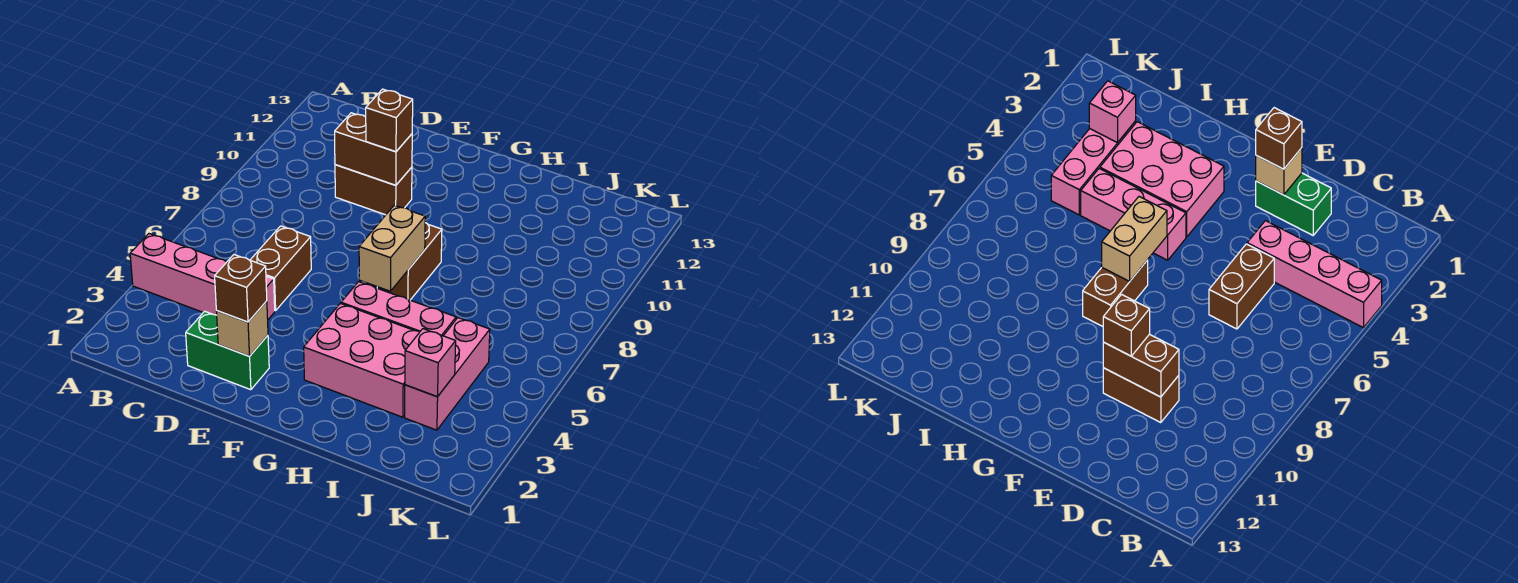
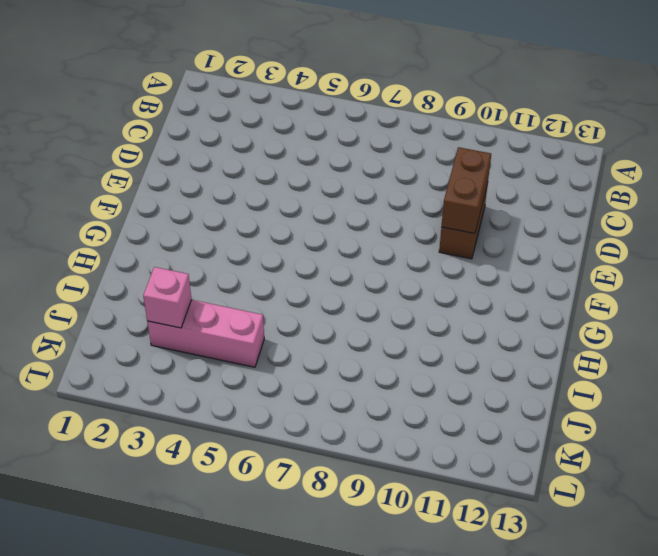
none -> pink brick A4:D4 level 1
none -> green brick D2:E2 level 1
none -> brown brick D5:D6 level 1

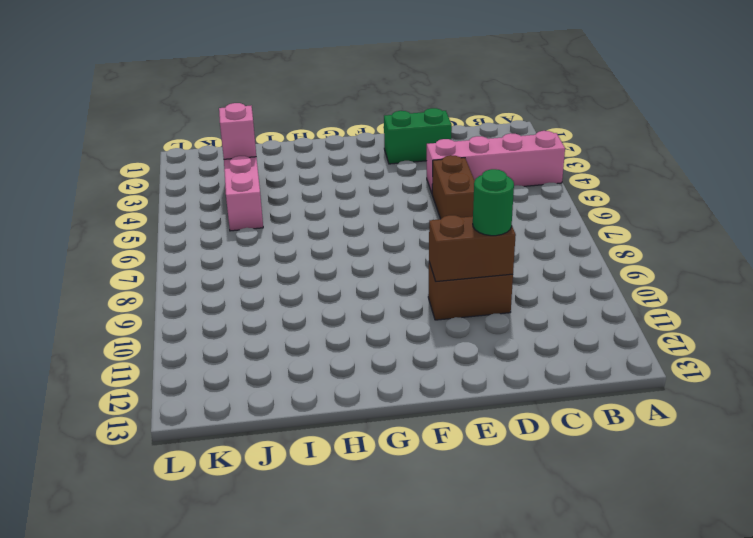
green round brick D10 level 3 -> none
none -> pink brick G3:I4 level 1
none -> pink brick G5:I5 level 1
none -> brown brick G7:G8 level 1

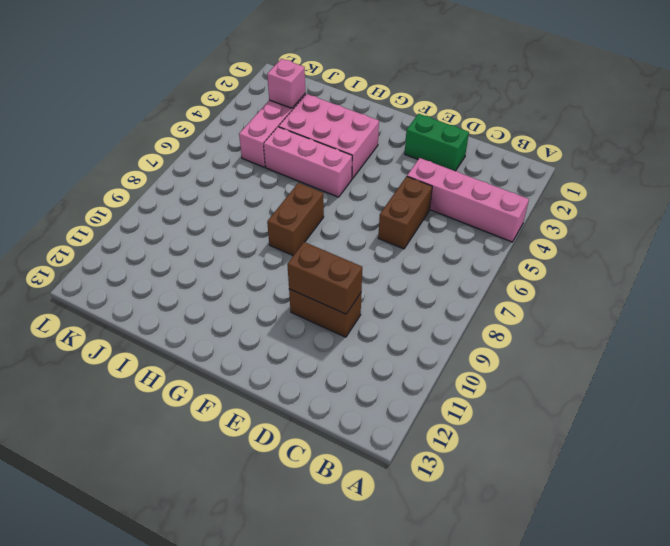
none -> tan brick E2 level 2
none -> tan brick G6:G7 level 2
none -> brown brick E2 level 3

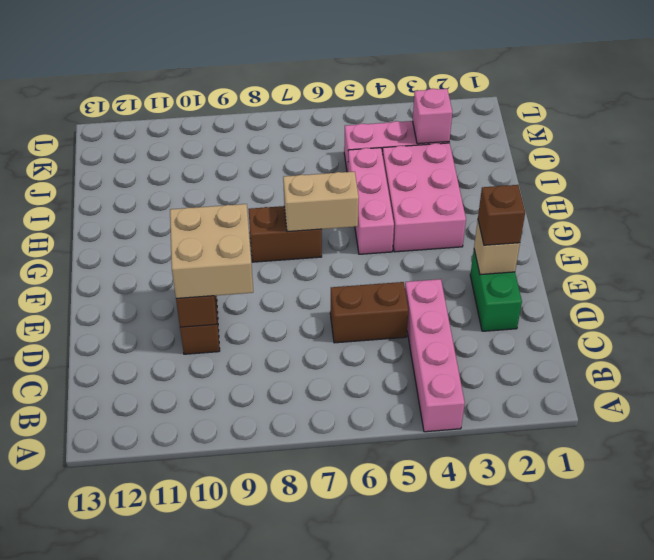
tan brick D9:E10 level 3 -> brown brick E10 level 3

